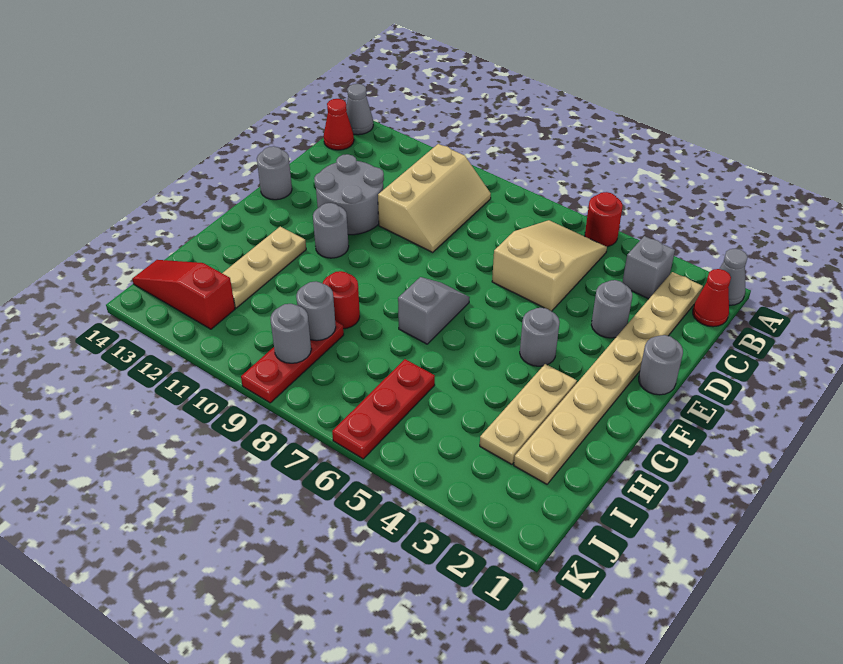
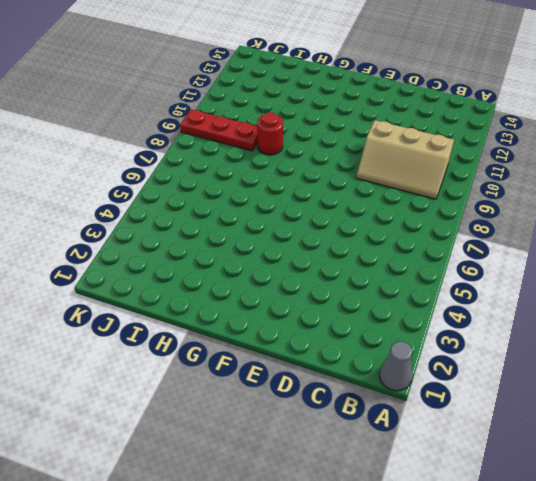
none -> red round brick A5 level 1
none -> grey cone A14 level 1
none -> red cone B1 level 1

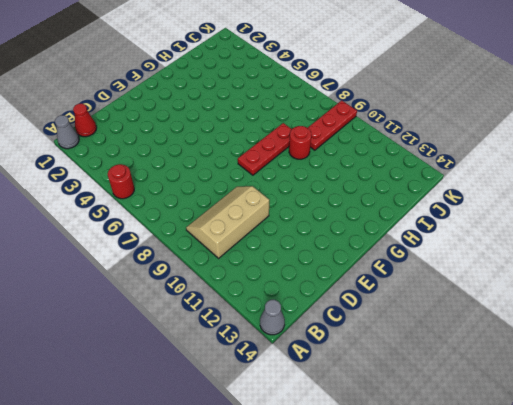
red plate F8:H8 level 1 -> red plate I6:K6 level 1
none -> tan plate B2:I2 level 1
none -> grey brick B3 level 1
none -> tan slope B5:D6 level 1 top D

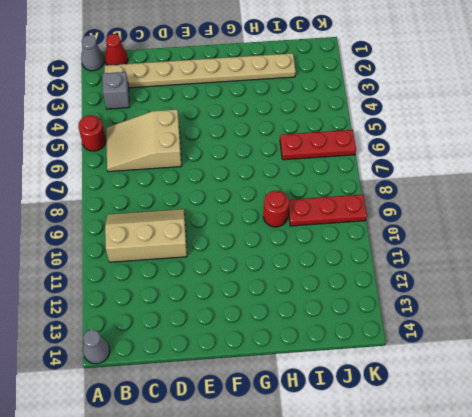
none -> red cone B14 level 1
none -> grey round brick D3 level 1
none -> grey round brick D11:E12 level 1

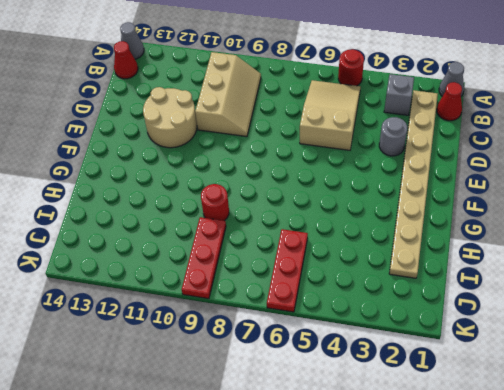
tan round brick D11:E12 level 1 -> grey round brick D11:E12 level 1
none -> grey round brick E1 level 1
none -> grey round brick E14 level 1
none -> grey round brick F4 level 1

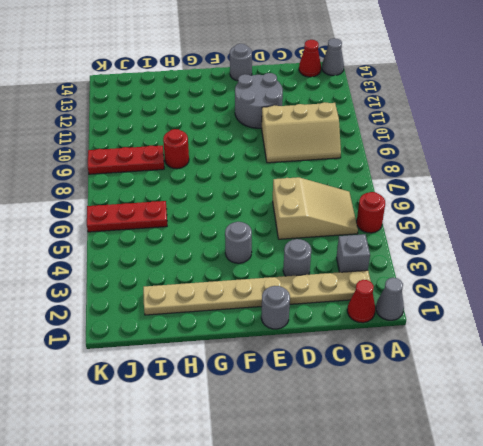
none -> grey slope F7:G7 level 1 top G
none -> grey round brick F11 level 1
none -> tan plate G3:I3 level 1

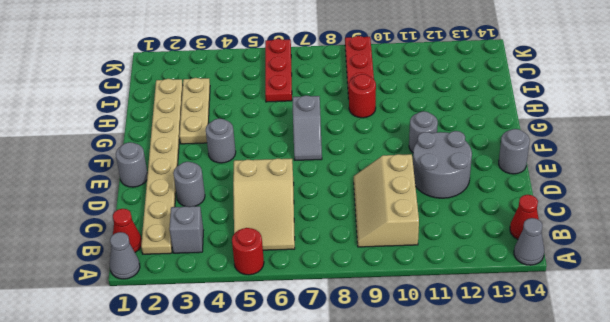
none -> tan plate G12:I12 level 1
none -> red slope J12:J14 level 1 top 12
none -> grey round brick I9 level 2

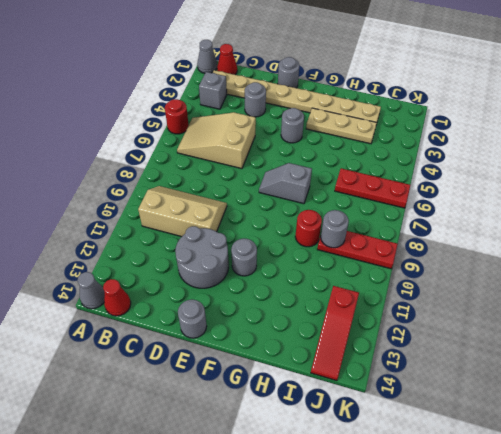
none -> tan plate G12:I12 level 1
none -> grey round brick J9 level 2

